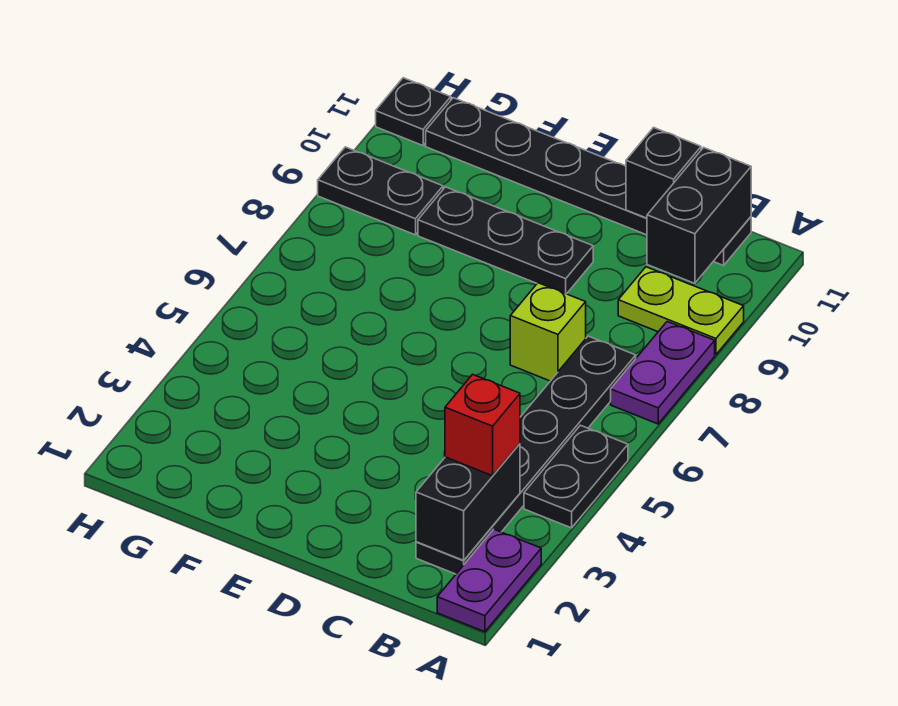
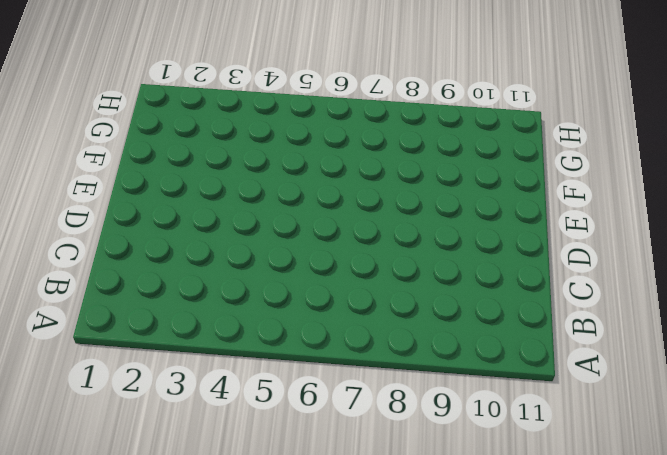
none -> purple plate A1:A2 level 1
none -> black plate A4:A5 level 1
none -> purple plate A7:A8 level 1

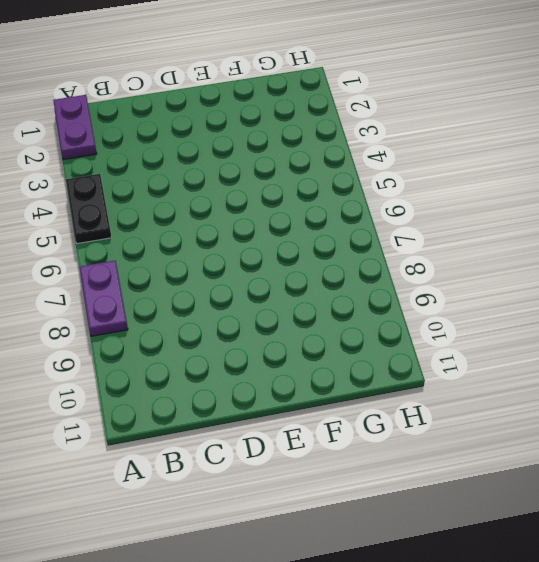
none -> lime plate A9:B9 level 1
none -> black plate B2:B7 level 1
none -> black plate B11:G11 level 1

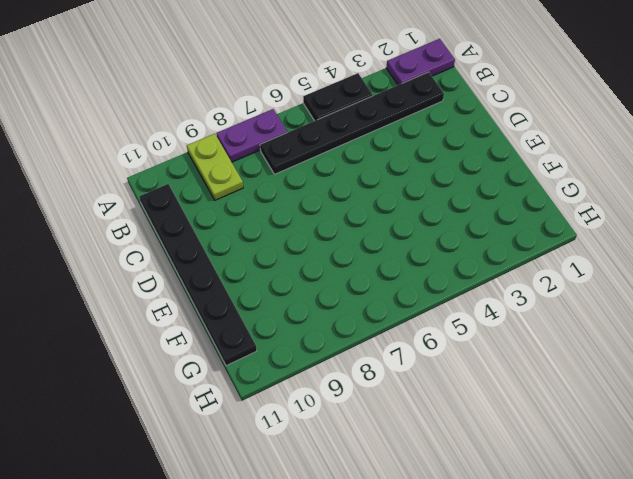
none -> lime brick C7 level 1
none -> black plate D9:F9 level 1
none -> black plate G9:H9 level 1

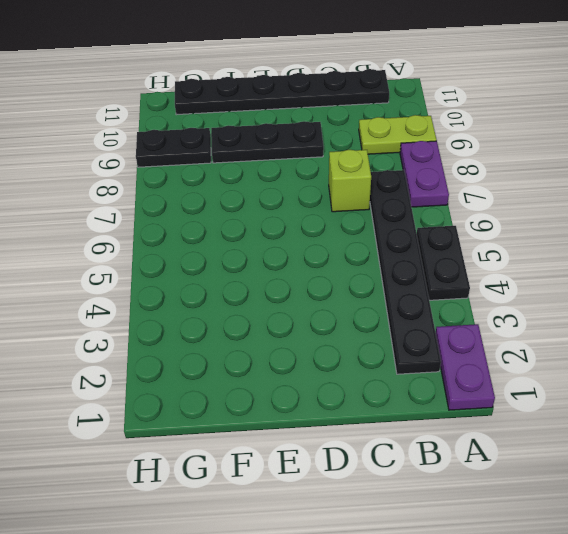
none -> black plate H11 level 1
none -> black brick B2:B3 level 2
none -> black brick B10:B11 level 2

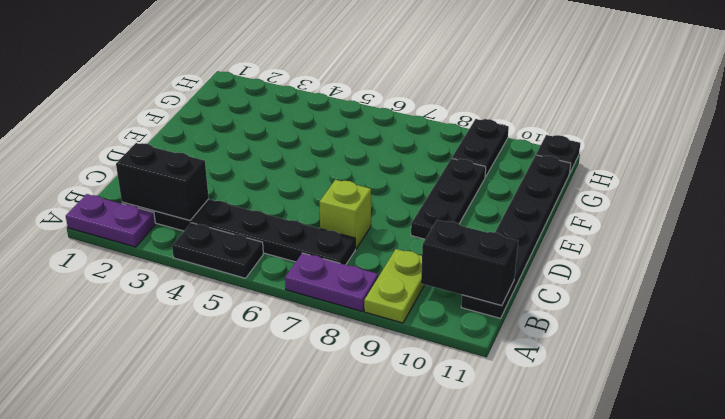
none -> black brick C11 level 2
none -> red brick B3 level 3

